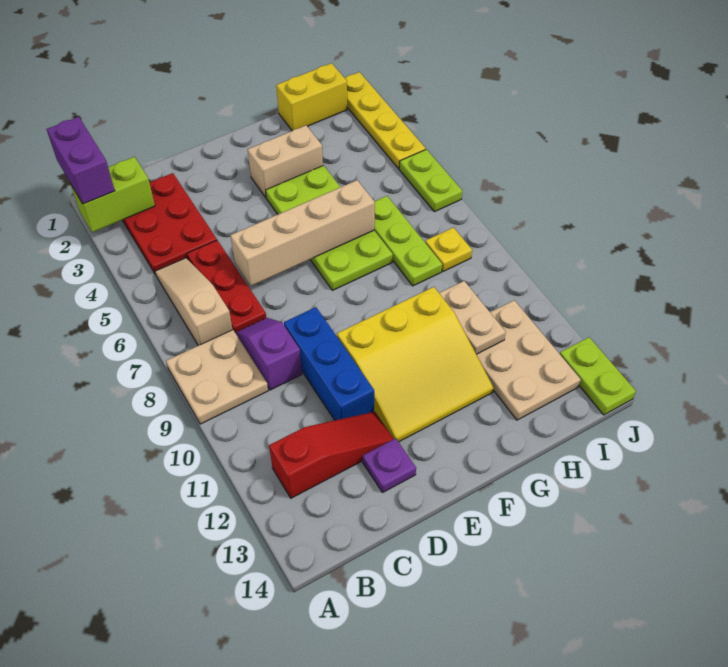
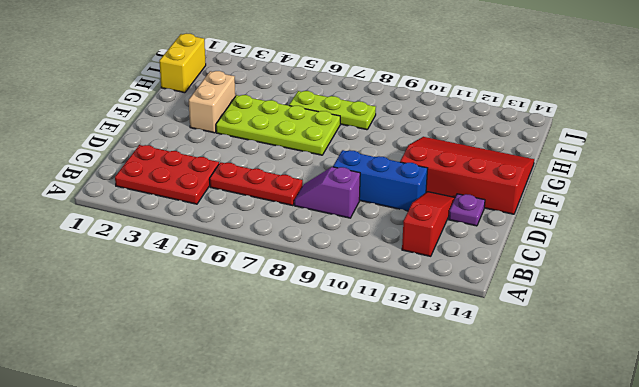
red slope E11:G14 level 1 top E -> yellow slope E10:G12 level 1 top 10
none -> tan plate A8:B9 level 1
none -> tan slope B5:B7 level 1 top 7
none -> tan plate H11:I13 level 1

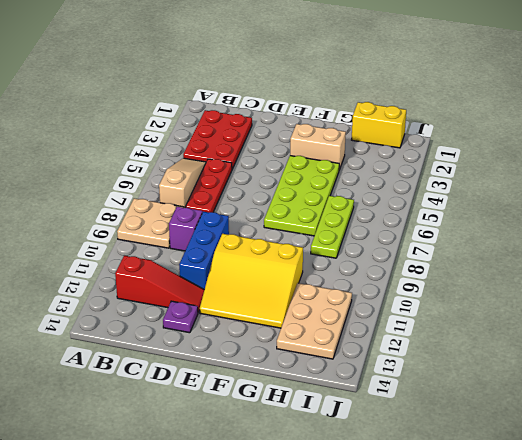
none -> yellow plate I8 level 1
none -> yellow plate J1:J4 level 1
none -> lime plate J5:J6 level 1

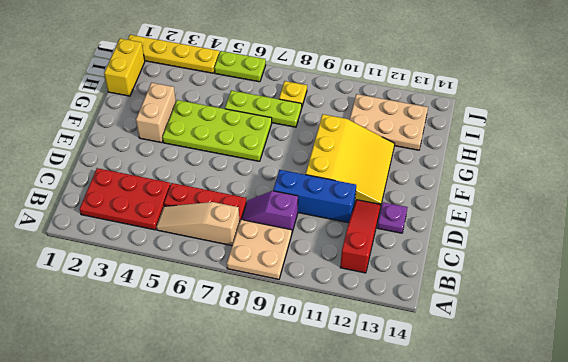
none -> lime plate J13:J14 level 1
none -> lime brick A2:B2 level 2
none -> tan brick D6:G6 level 2

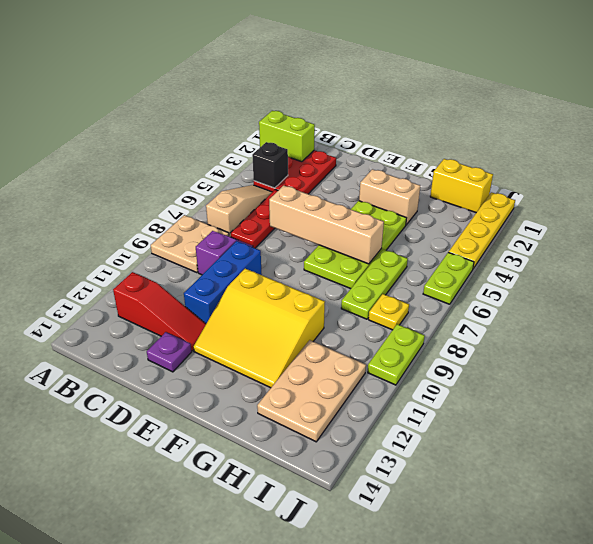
black brick B4 level 2 -> none
lime plate J9:J10 level 1 -> lime plate J13:J14 level 1
none -> tan plate H10:H11 level 2
none -> purple brick A1:A2 level 3

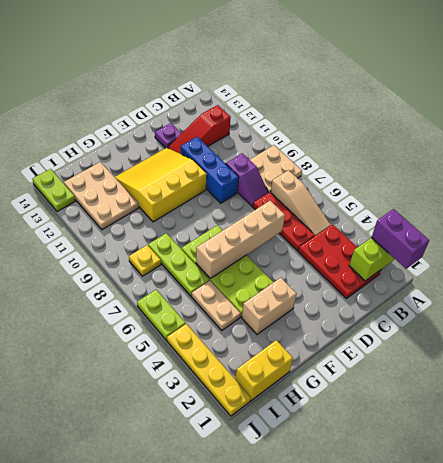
tan plate H4:H5 level 1 -> tan plate H10:H11 level 2

